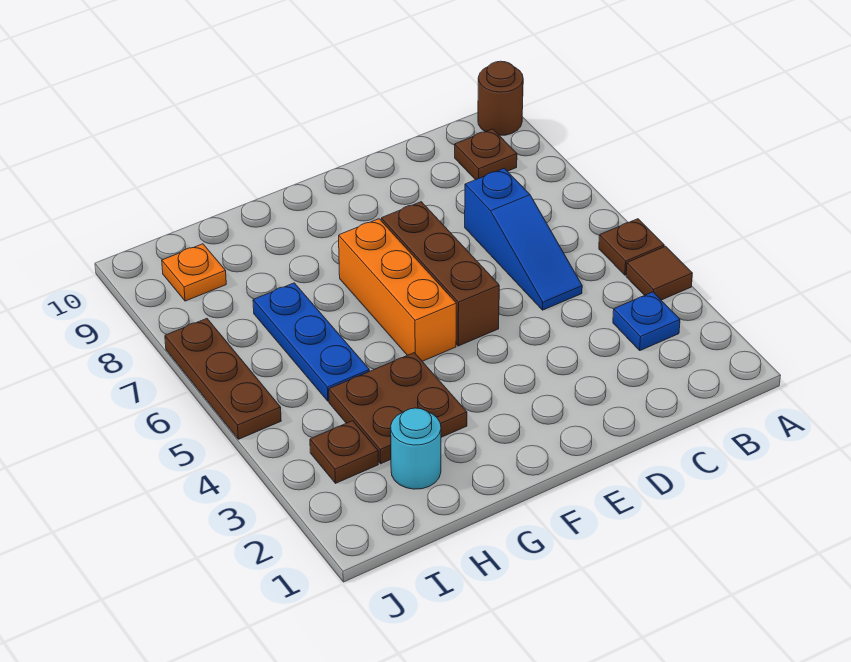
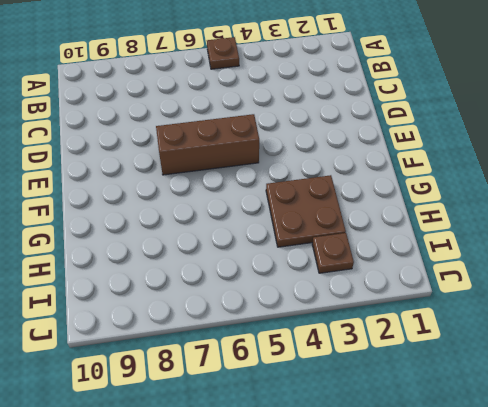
none -> brown tile A4 level 1
none -> brown round brick A10 level 1
none -> blue plate B3 level 1

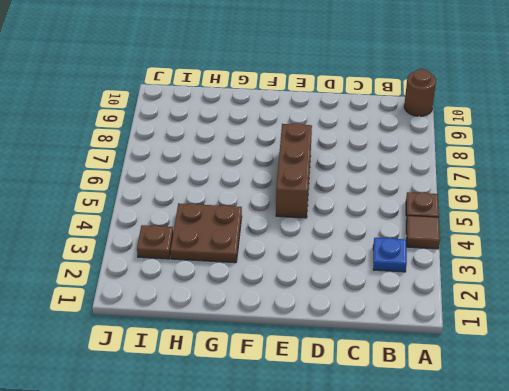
none -> brown plate B9 level 1
none -> blue slope C5:C7 level 1 top 7
none -> orange brick F5:F7 level 1

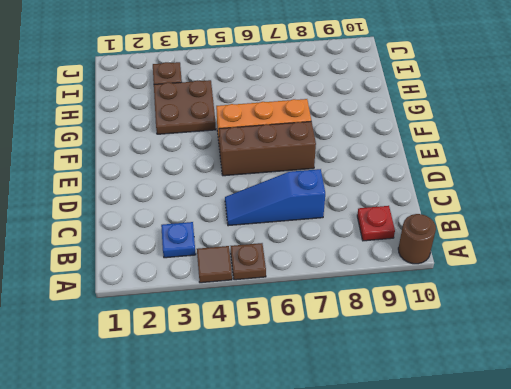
red plate B9 level 1 -> brown plate B9 level 1
none -> cyan round brick H2 level 1
none -> blue plate H5:H7 level 1
none -> orange plate I9 level 1

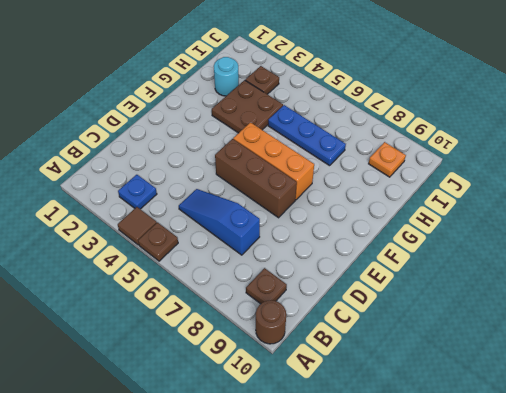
none -> brown plate J5:J7 level 1

